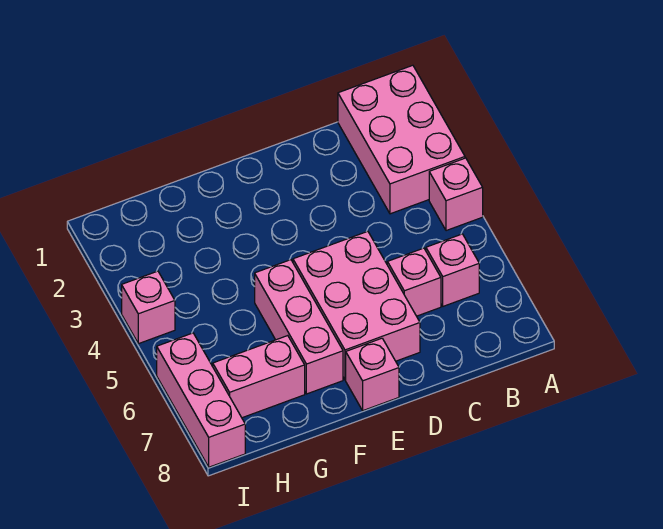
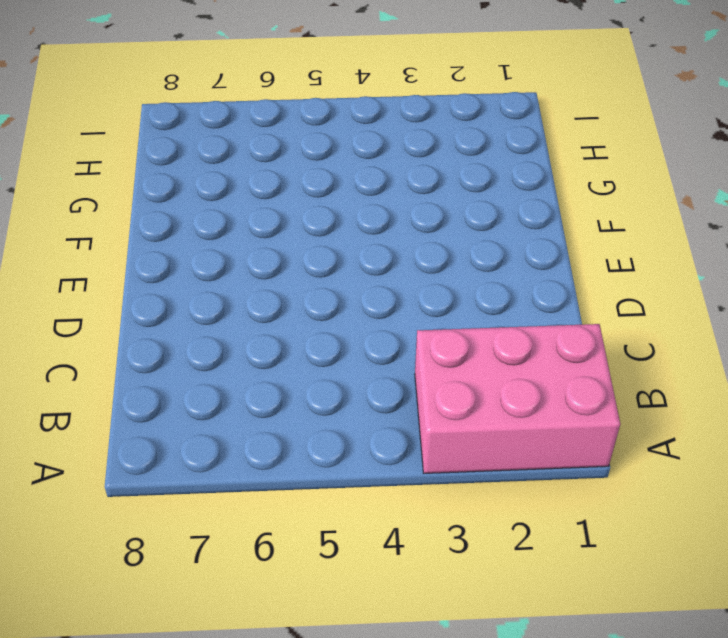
none -> pink brick A4 level 1
none -> pink brick B6 level 1

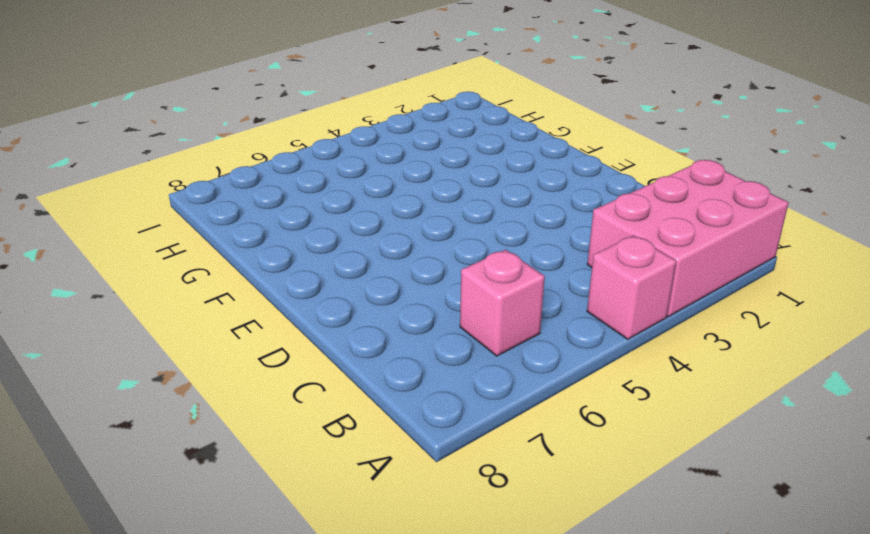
none -> pink brick C6 level 1
none -> pink brick D5:E7 level 1

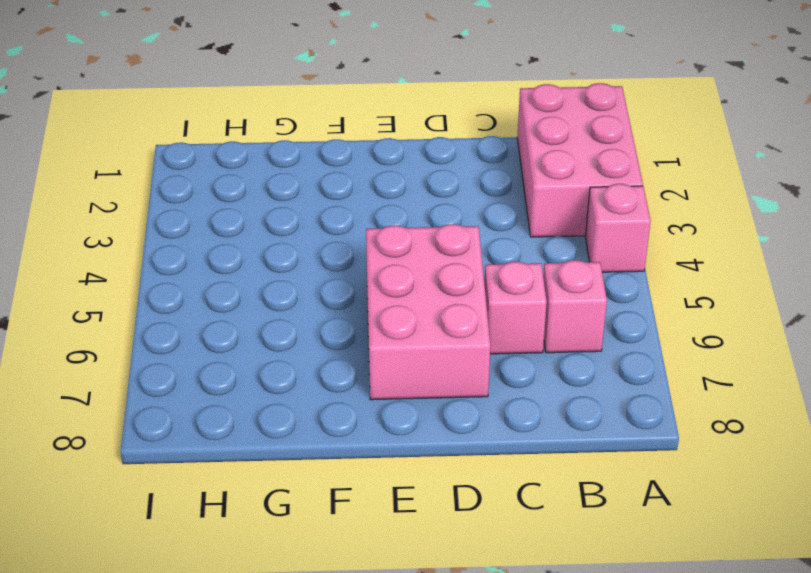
none -> pink brick E8 level 1
none -> pink brick F5:F7 level 1

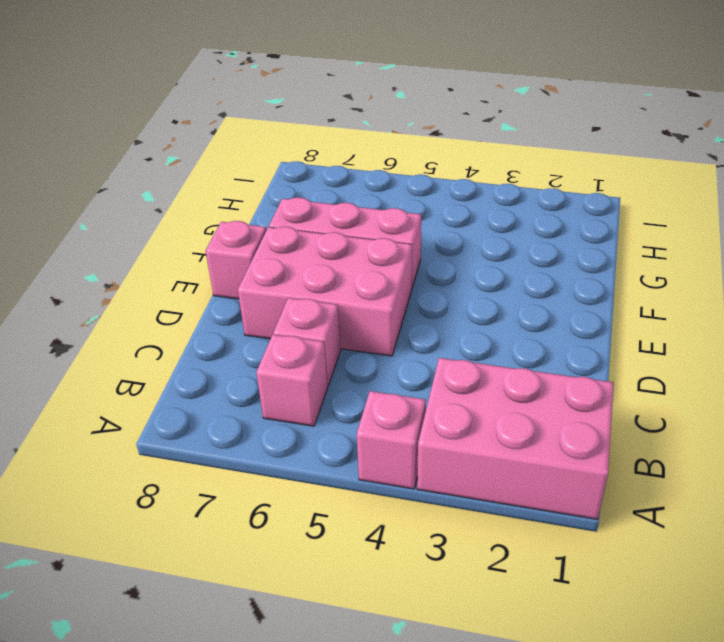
none -> pink brick G7:H7 level 1
none -> pink brick I4 level 1

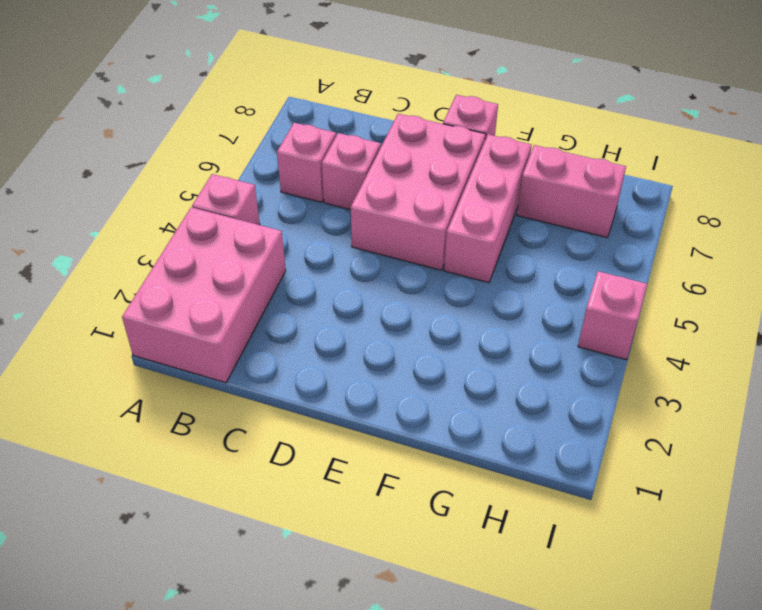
none -> pink brick I6:I8 level 1

